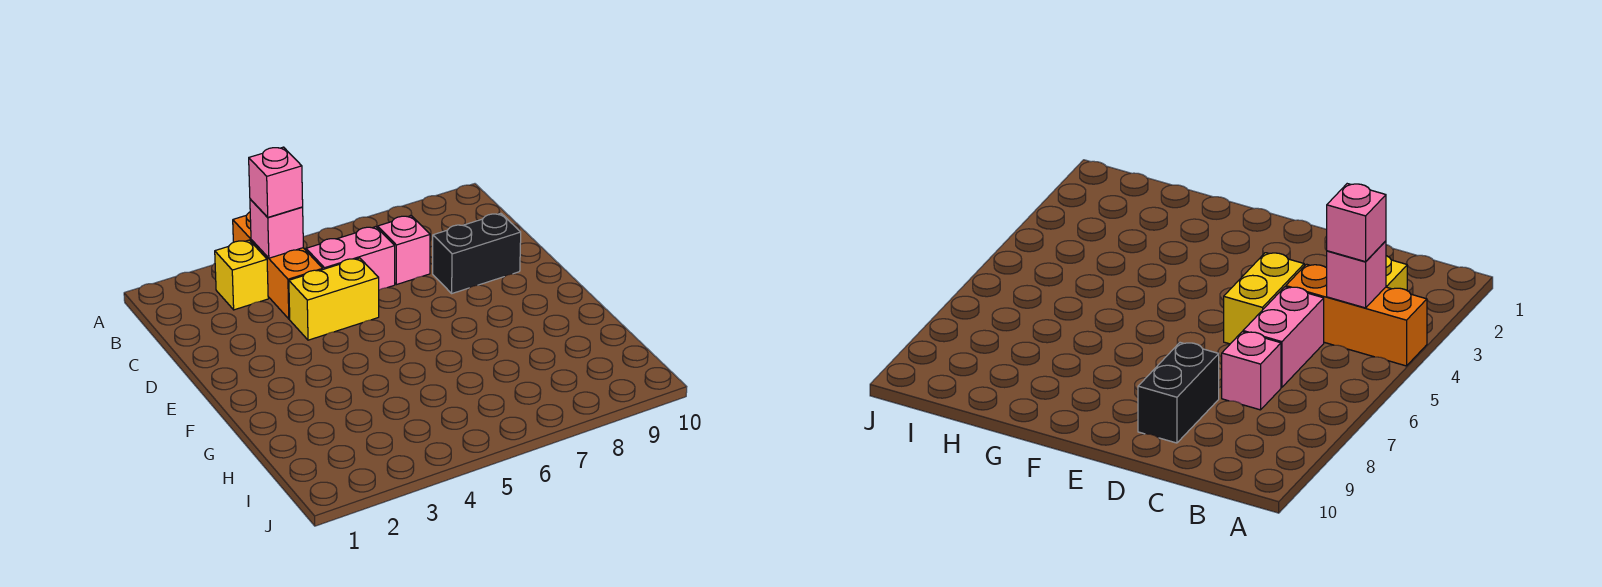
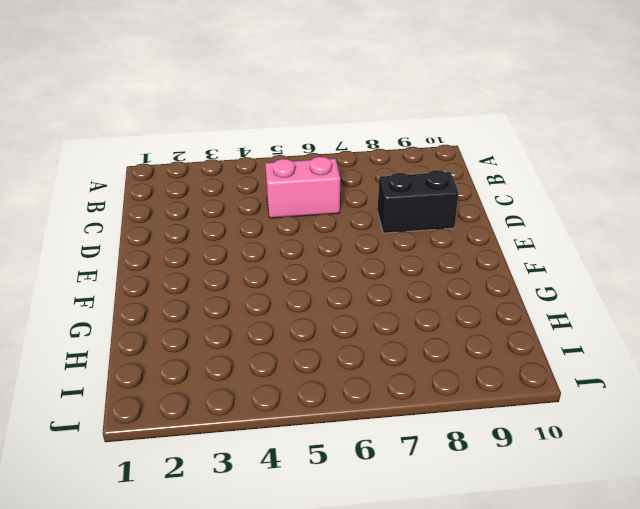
none -> orange brick A4:C4 level 1
none -> yellow brick B3 level 1

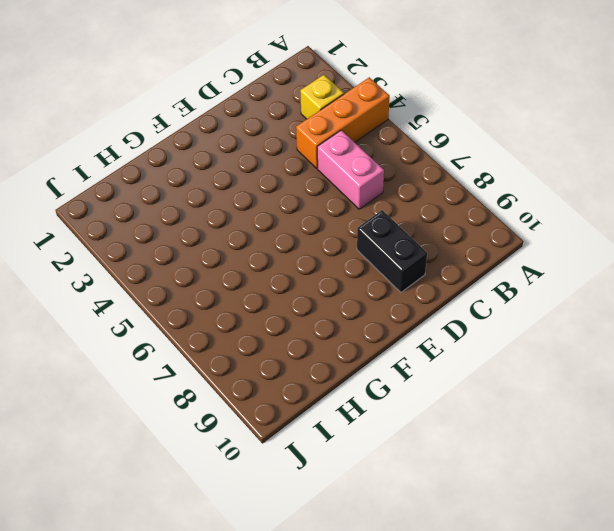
none -> pink brick C7 level 1
none -> yellow brick D4:D5 level 1

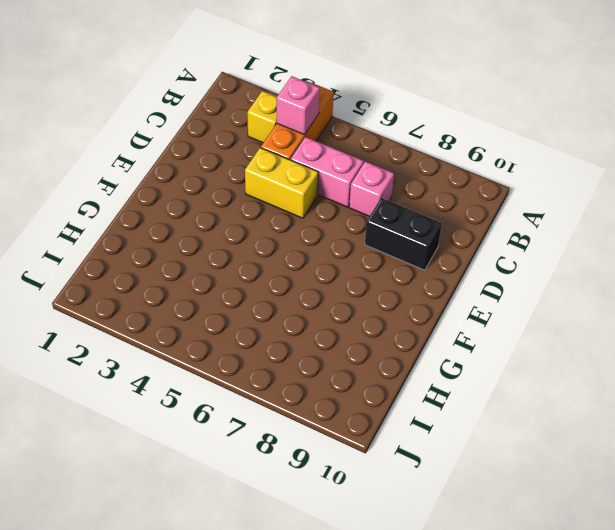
none -> pink brick B4 level 3

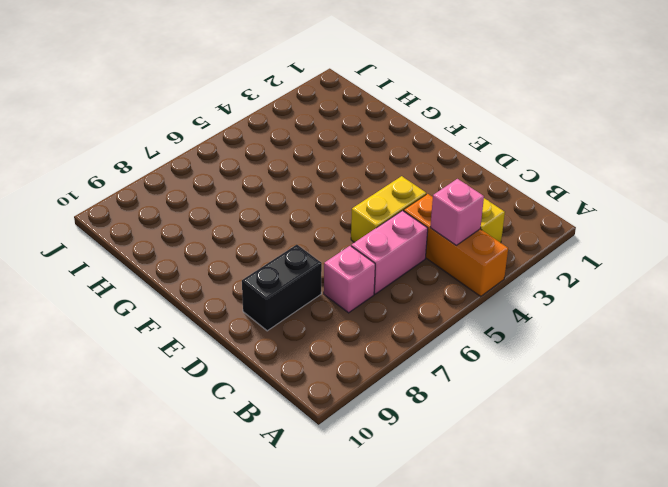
none -> pink brick B4 level 3

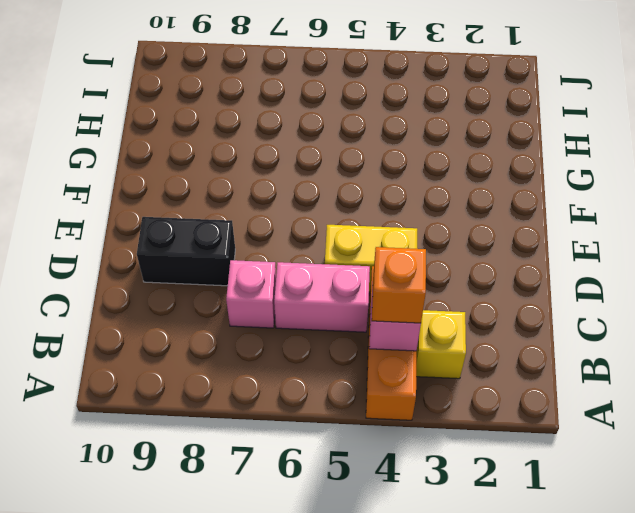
orange brick B4 level 3 -> pink brick B4 level 3

